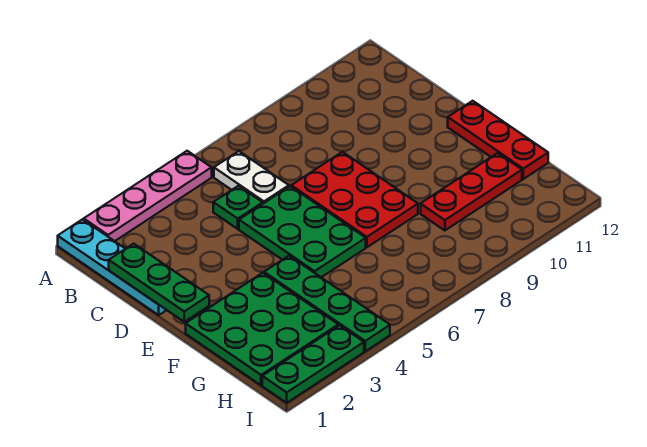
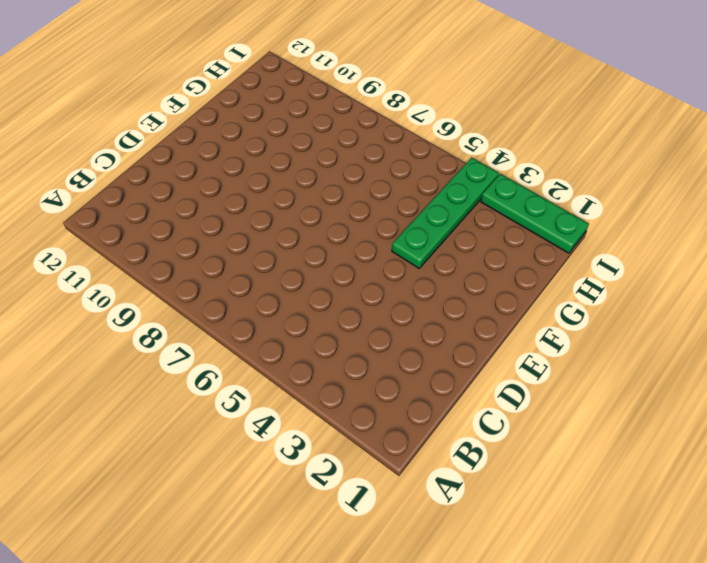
none -> cyan plate A1:D1 level 1
none -> pink plate A2:A5 level 1
none -> white plate B6:C6 level 1

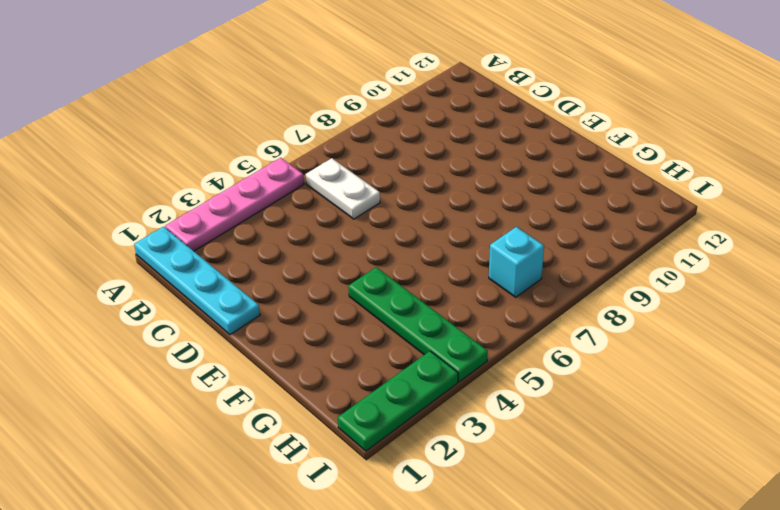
cyan brick H7 level 1 -> none
none -> green plate C5 level 1
none -> green plate D5:F6 level 1
none -> red plate D7:F8 level 1

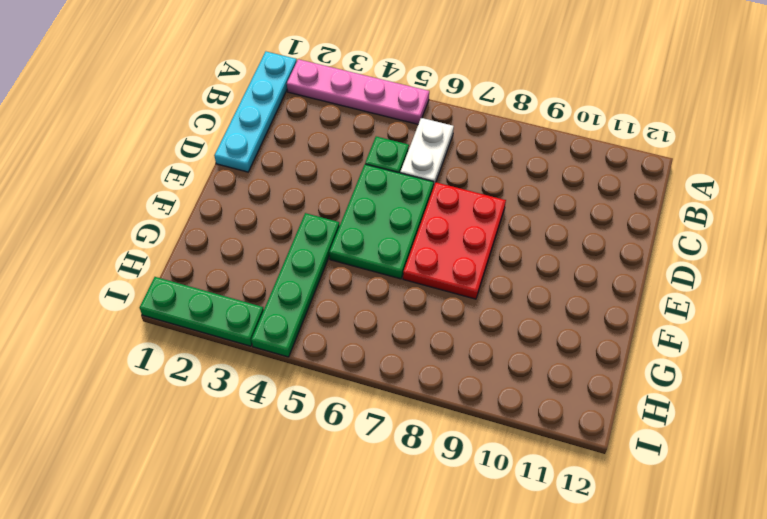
none -> red plate E12:G12 level 1
none -> green plate F1:H3 level 1
none -> red plate G9:G11 level 1

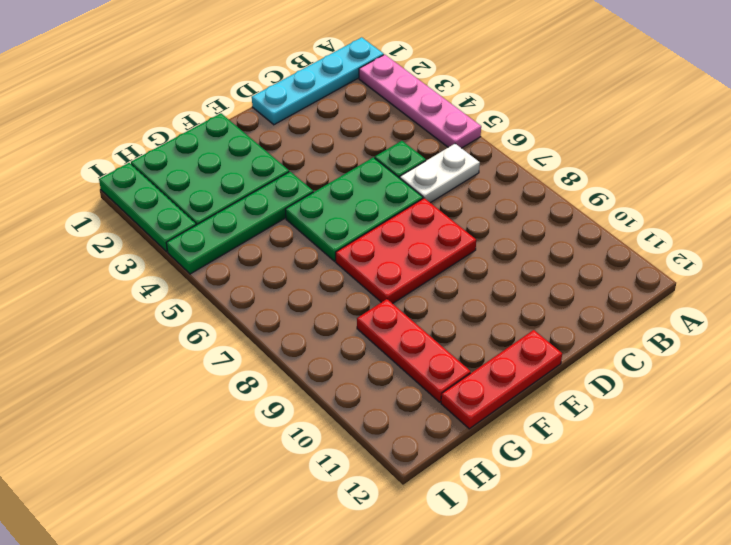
none -> green plate C1:E1 level 2

